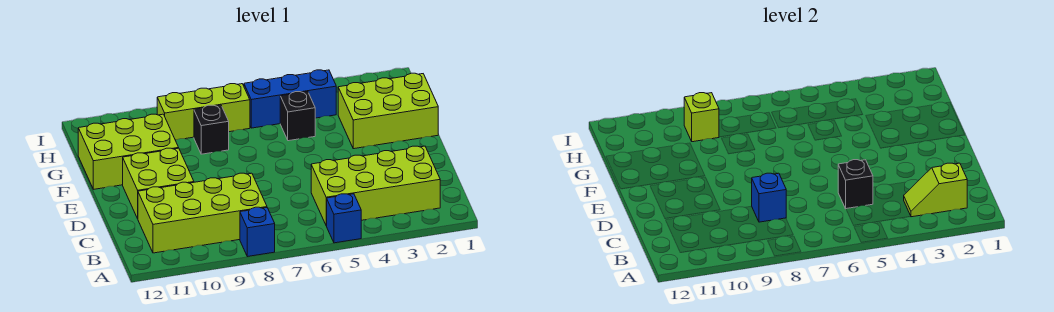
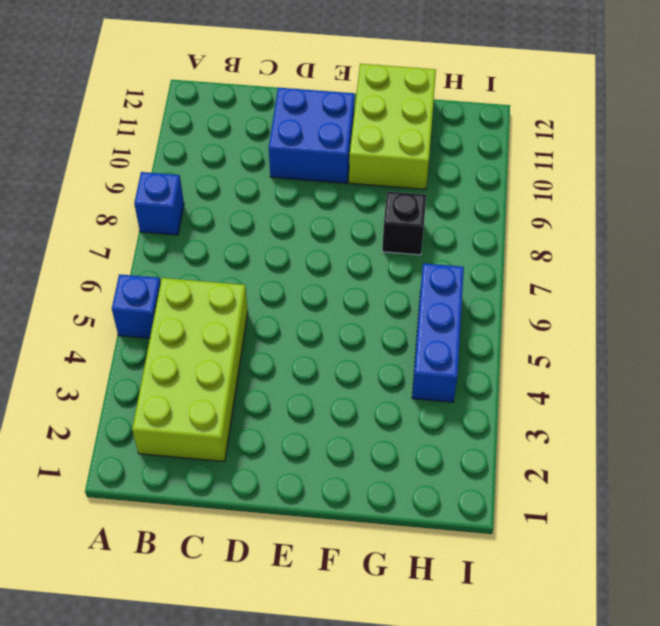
blue brick D10:E11 level 1 -> lime brick D10:E11 level 1
none -> lime brick B8:C11 level 1
none -> lime brick F1:G3 level 1
none -> black brick G5 level 1

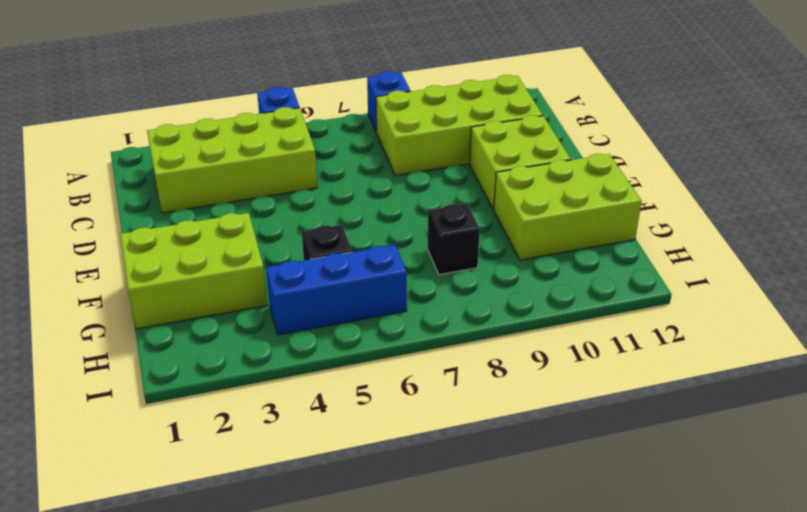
none -> lime brick H7:H9 level 1
none -> lime slope B2:B3 level 2 top 2
none -> black brick C5 level 2

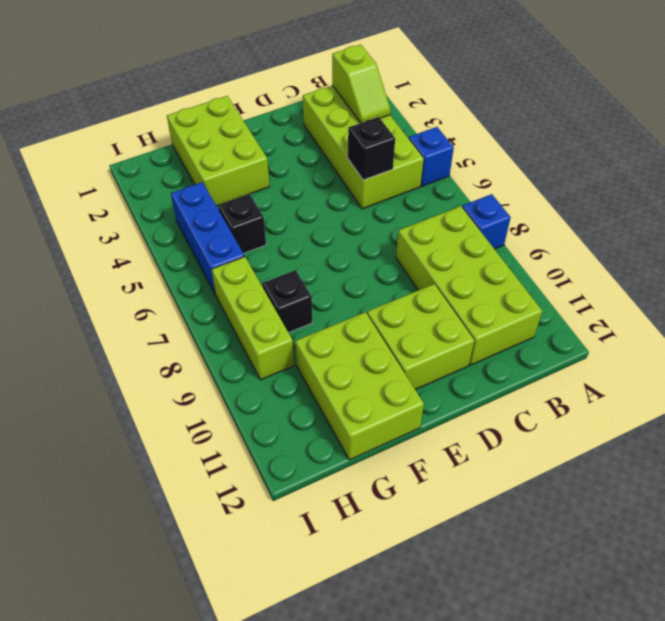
none -> blue brick C8 level 2
none -> lime brick H9 level 2

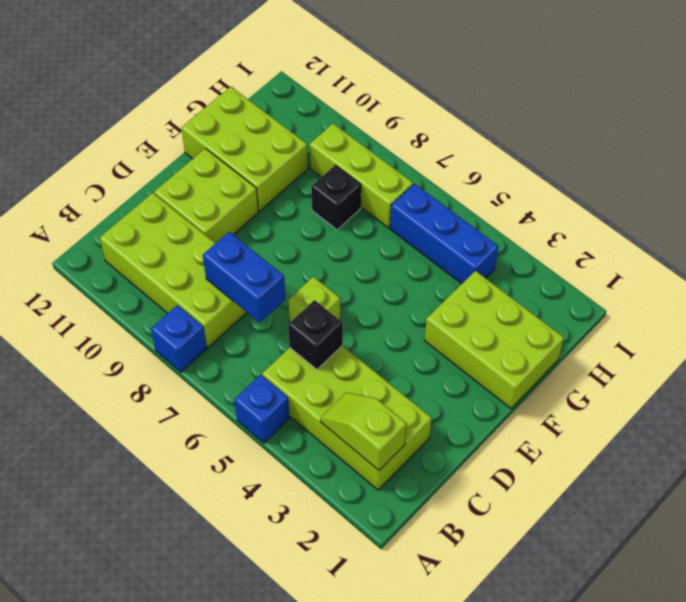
blue brick C7:C8 level 2 -> blue brick C8 level 2
lime brick D6 level 1 -> lime brick H9 level 2
none -> black brick G5 level 1

